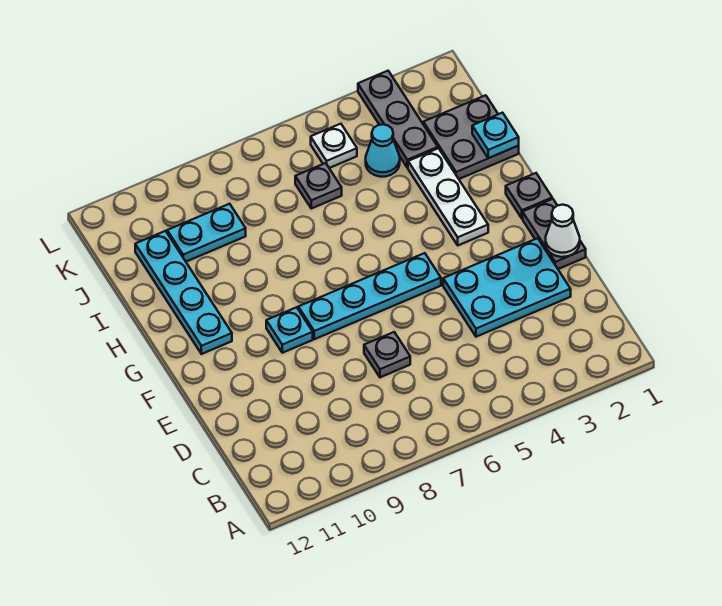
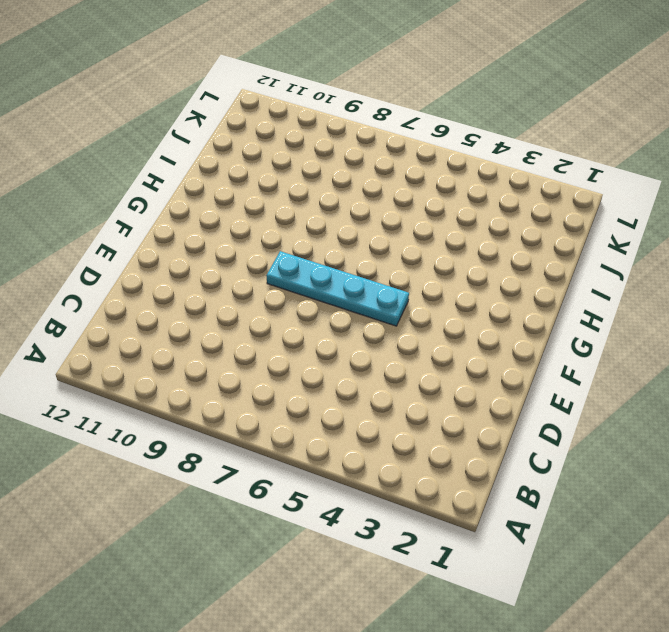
none -> cyan plate D2:E4 level 1
none -> grey plate D7 level 1
none -> grey plate E1:F1 level 1

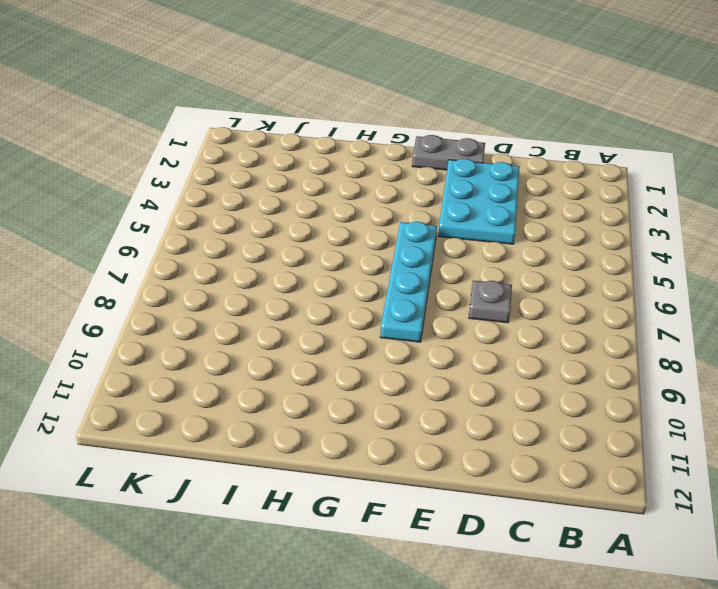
none -> cyan plate F9 level 1
none -> grey plate G1 level 1
none -> white plate G3:I3 level 1

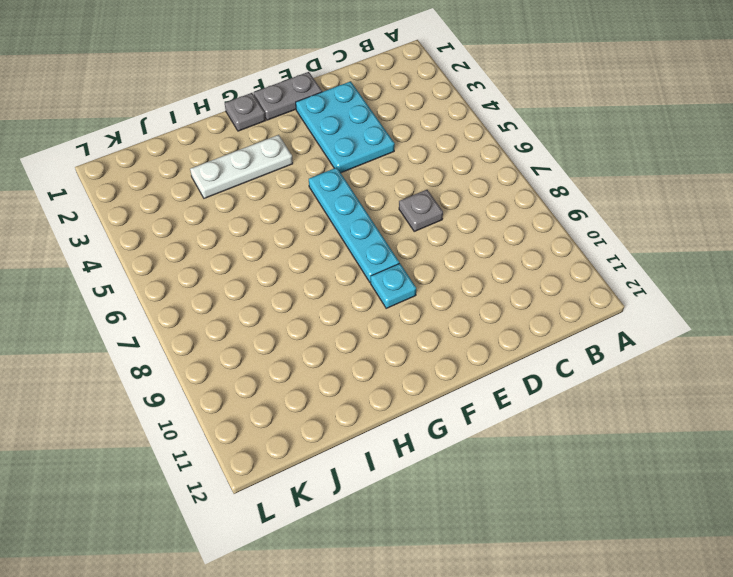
none -> cyan plate G11:J11 level 1
none -> grey plate I1:J2 level 1
none -> grey plate J3:L3 level 1

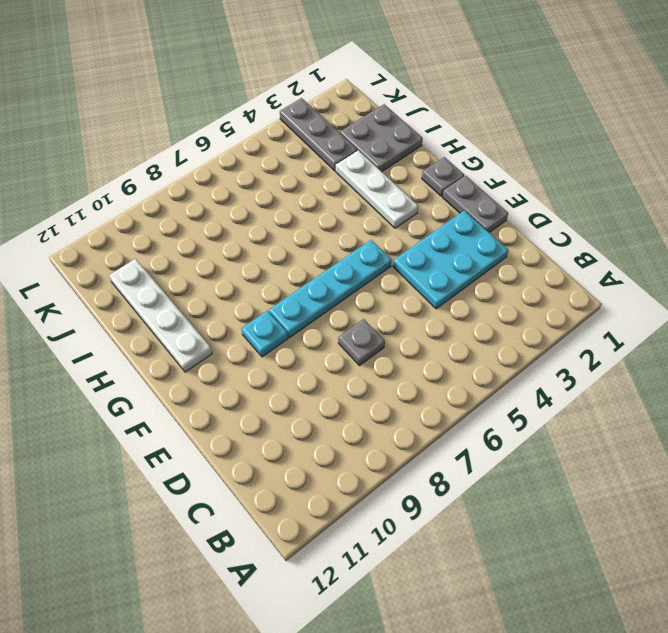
white plate G11:J11 level 1 -> cyan plate G11:J11 level 1
none -> cyan cone J4 level 1
none -> grey plate J6 level 1
none -> cyan plate J9:J10 level 1

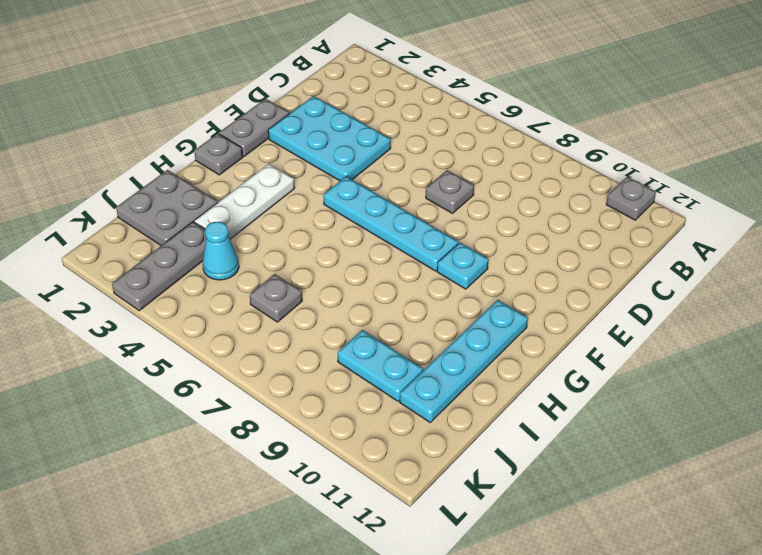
grey plate A11 level 1 -> none
none -> white plate K5 level 1
none -> white cone E1 level 2
none -> cyan plate I1 level 2

